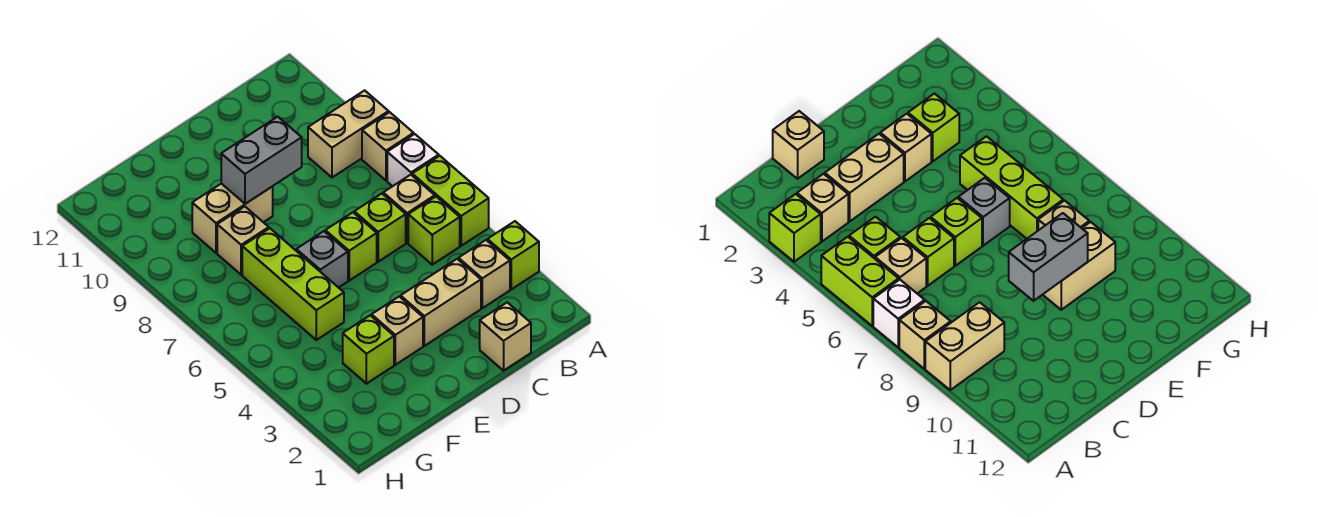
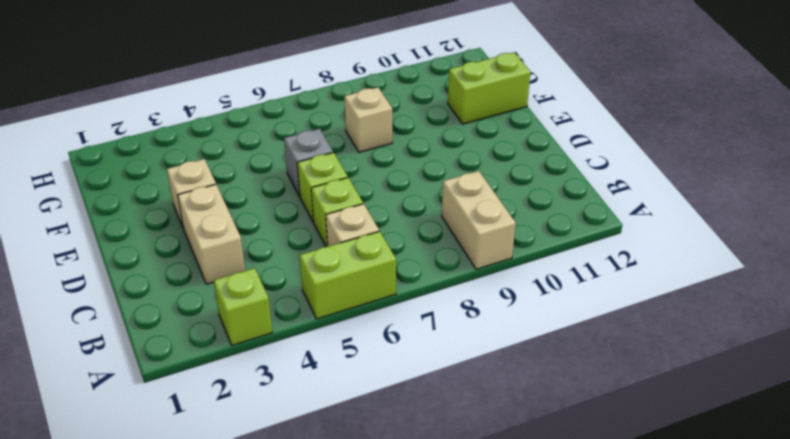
lime brick F11:F12 level 1 -> none
none -> white brick A7 level 1
none -> tan brick A8 level 1
none -> tan brick B3 level 1

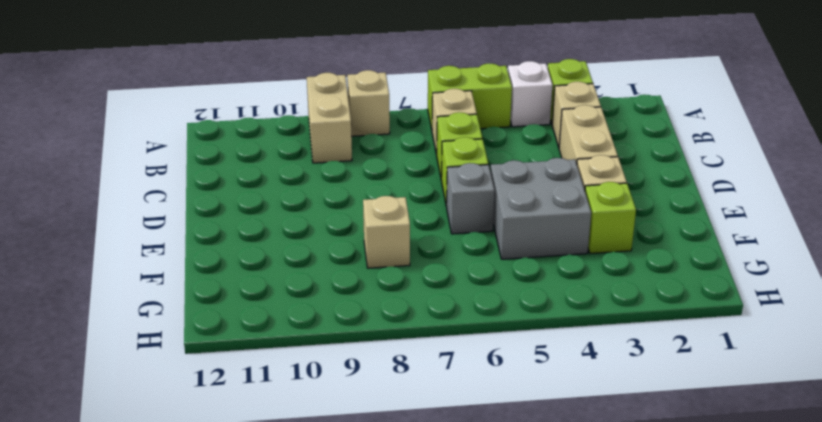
white brick A4 level 1 -> white brick A7 level 1
grey brick E4:F5 level 1 -> lime brick F5:F7 level 1
none -> lime brick B5 level 1
none -> tan brick C1 level 1
none -> tan brick E9:F9 level 1

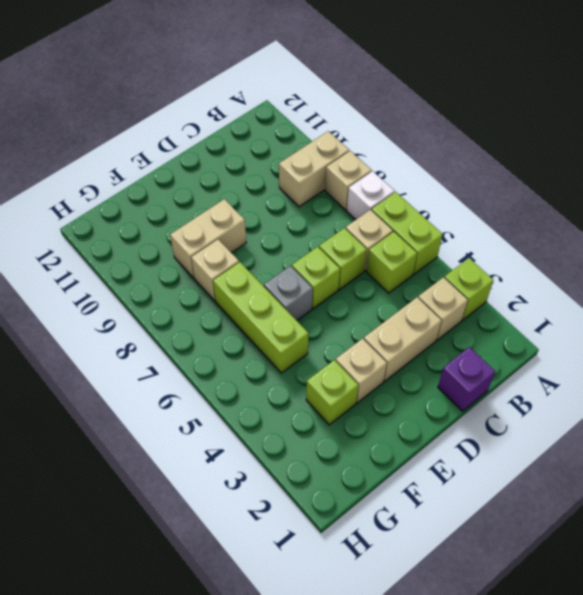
purple brick C1 level 1 -> tan brick C1 level 1
none -> grey brick D9:E9 level 2

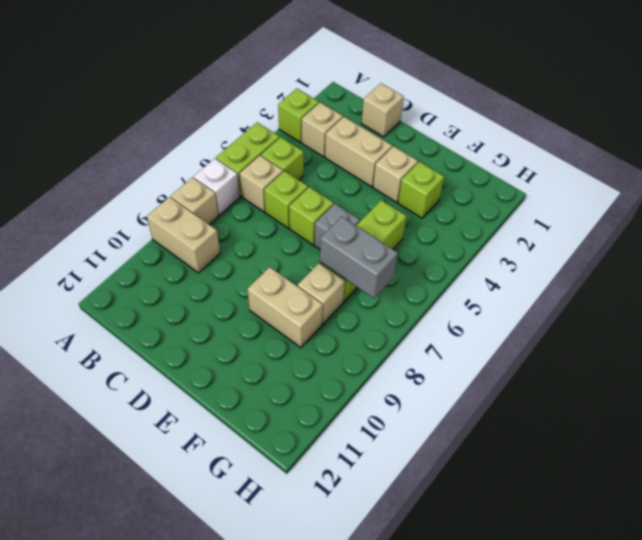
grey brick F7:G7 level 2 -> grey brick D9:E9 level 2

